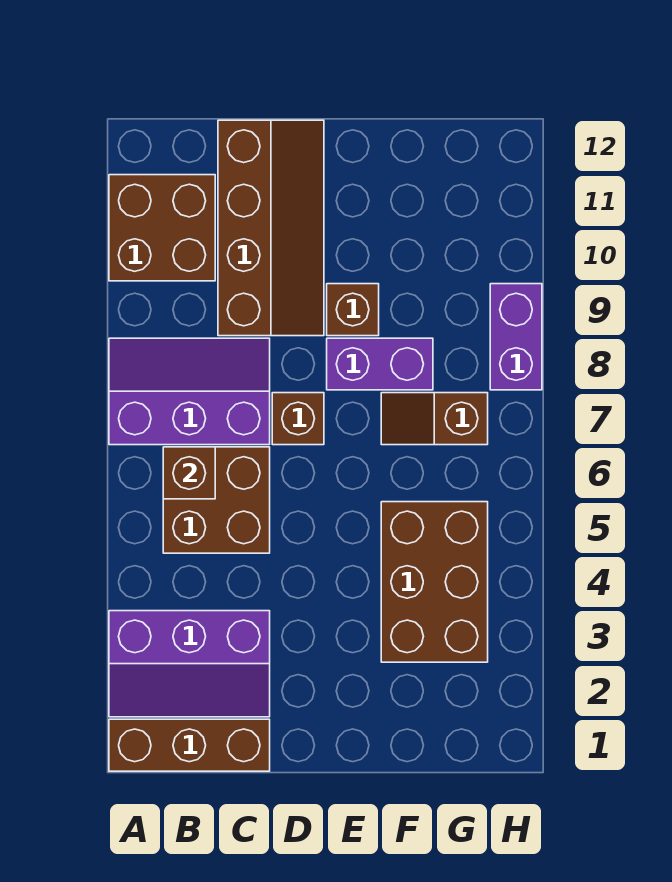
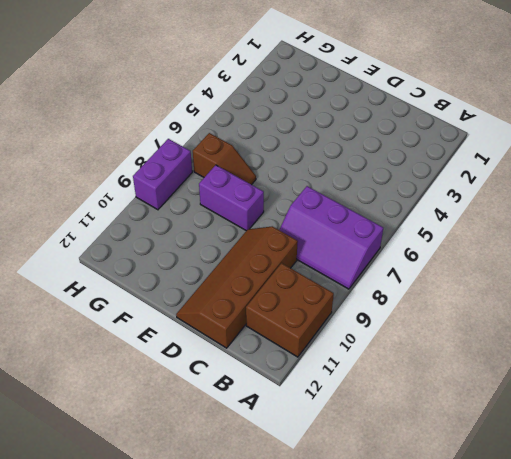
none -> brown brick A1:C1 level 1
none -> purple slope A2:C3 level 1 top 3
none -> brown brick B5:C6 level 1

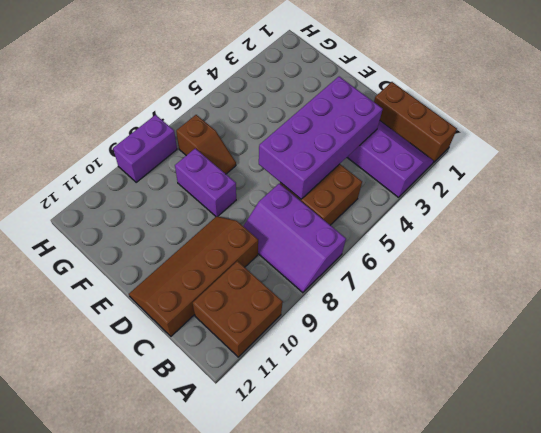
purple brick C3:D6 level 2 -> none
none -> brown brick D7 level 1
none -> brown brick E9 level 1
none -> brown brick F3:G5 level 1

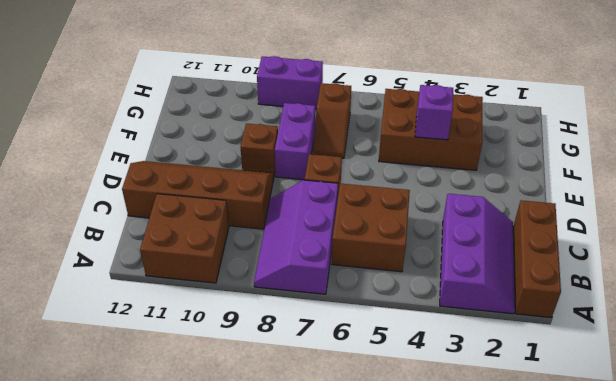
purple brick F4 level 2 -> none
none -> brown brick B6 level 2

